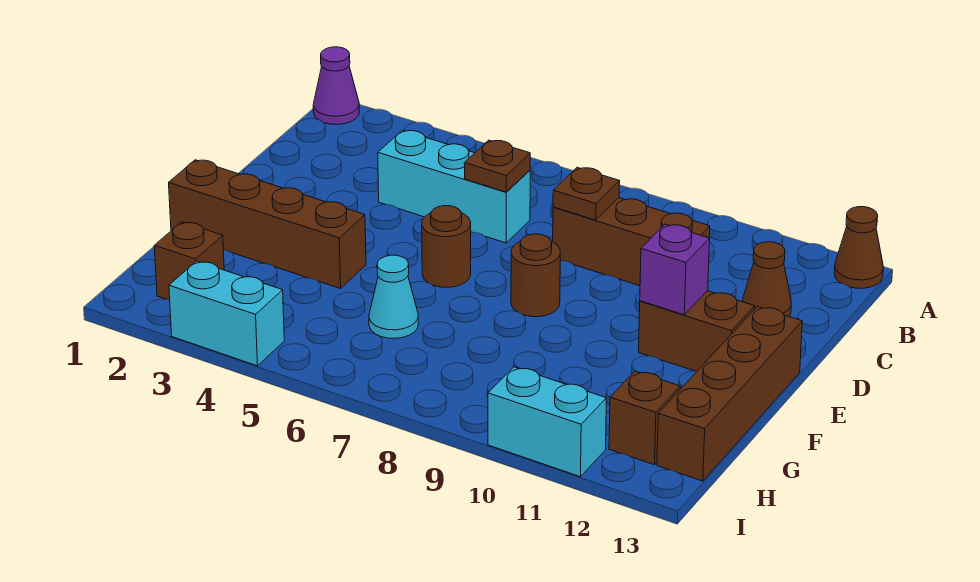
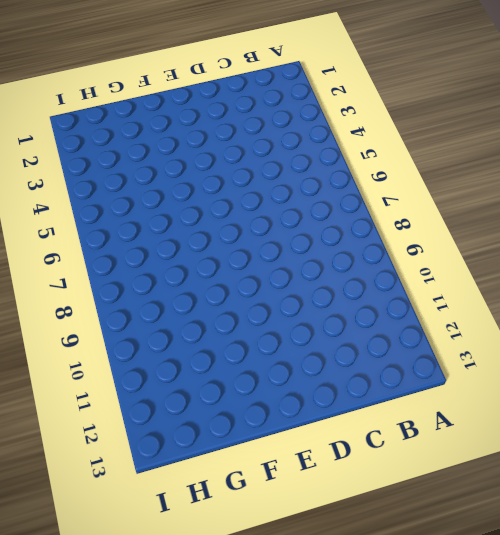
none -> purple cone A1 level 1
none -> brown cone A13 level 1
none -> cyan brick C4:C6 level 1

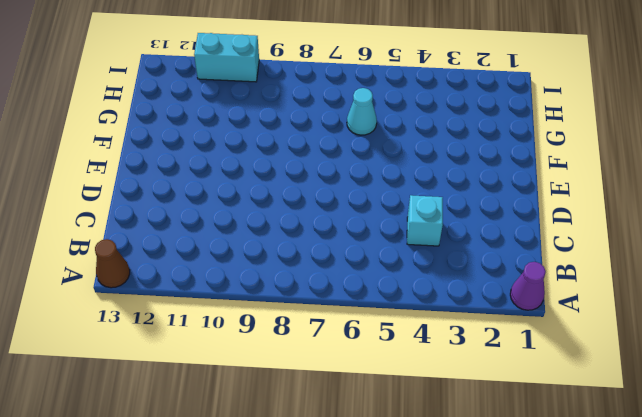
cyan brick C4 level 1 -> cyan brick C4:C6 level 1
none -> brown brick C8:C10 level 1
none -> brown cone C12 level 1
none -> brown round brick E6 level 1

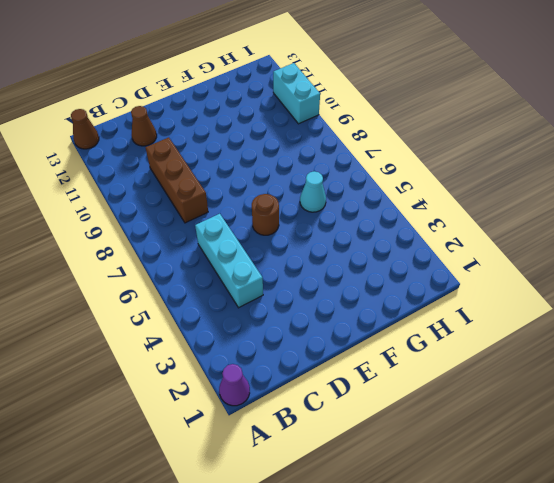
none -> brown round brick E8 level 1
none -> brown brick E11:E12 level 1
none -> brown brick E13:H13 level 1

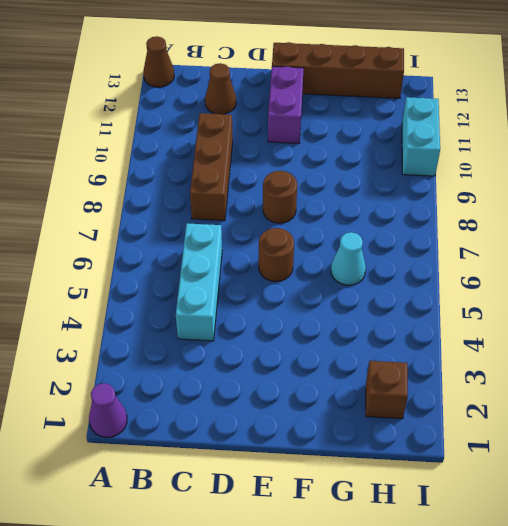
purple brick E11:E12 level 1 -> brown brick E11:E12 level 1
none -> brown brick F1:F4 level 1
none -> brown brick H12 level 1
none -> cyan brick I3:I4 level 1

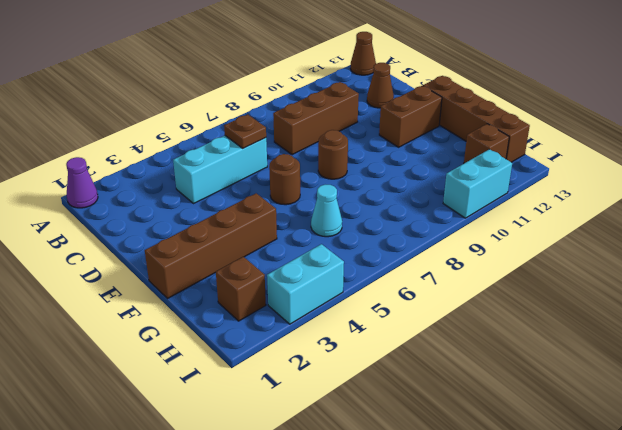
none -> brown plate C8 level 2
none -> purple brick E11 level 2

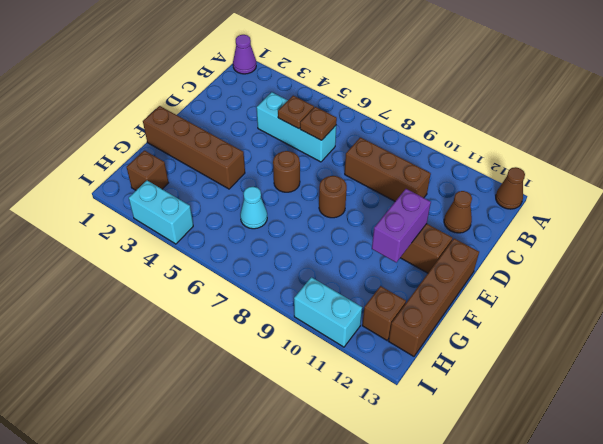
brown plate C5 level 2 -> brown plate C8 level 2
purple brick E11:F11 level 2 -> purple brick E11 level 2

